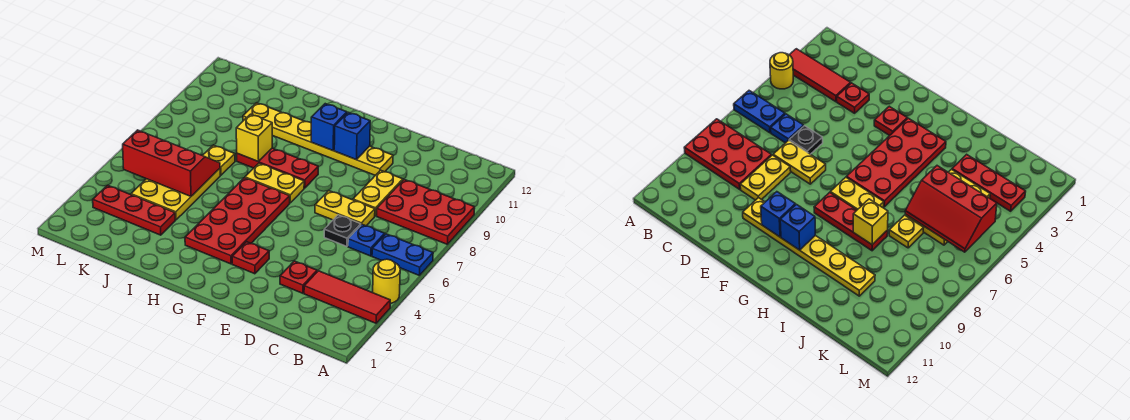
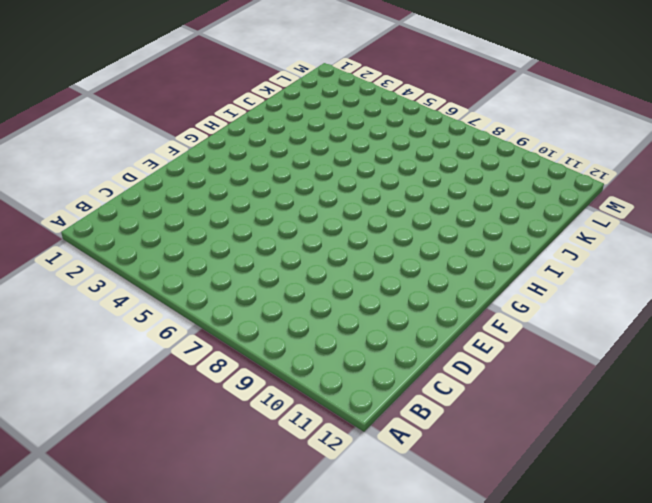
none -> red tile A3:C3 level 1
none -> yellow round brick A4 level 1
none -> blue plate A6:B6 level 1

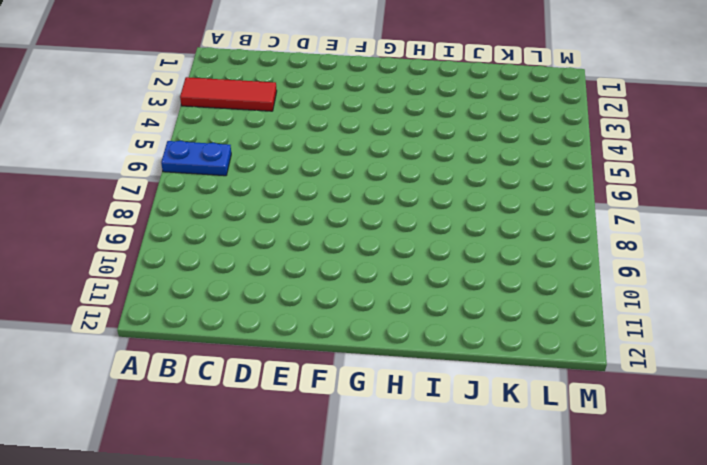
none -> yellow round brick A4 level 1
none -> red plate A8:C9 level 1
none -> blue plate C6 level 1

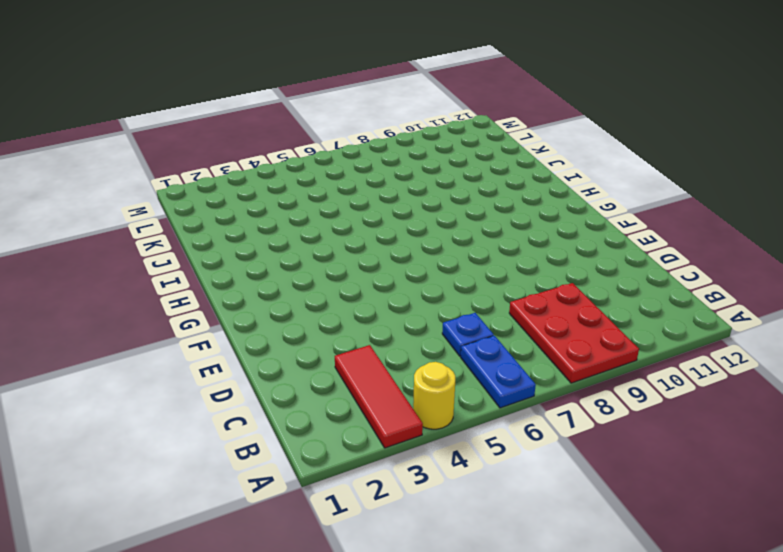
none -> red plate D3 level 1
none -> black plate D6 level 1
none -> yellow plate D7:E7 level 1

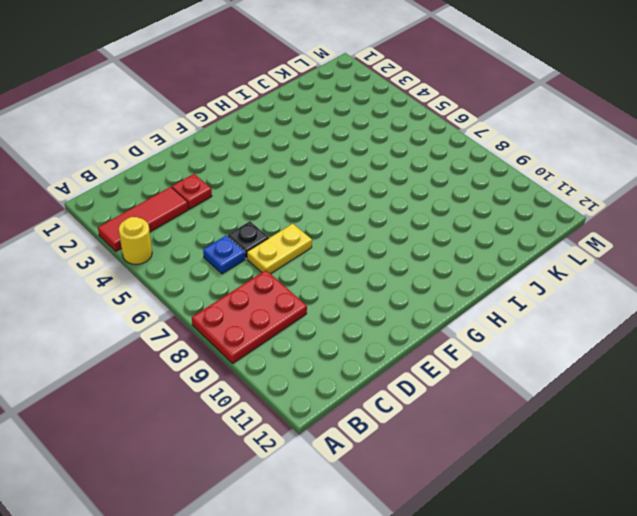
none -> blue plate A6:B6 level 1
none -> yellow plate D8:D9 level 1
none -> yellow plate E10:J10 level 1

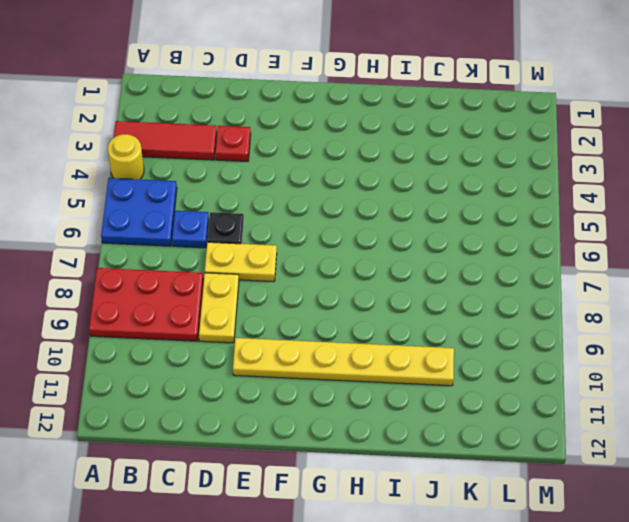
blue plate A5:B6 level 1 -> blue plate A6:B6 level 1
none -> red plate F3 level 1
none -> red plate G3:H6 level 1
none -> yellow plate G7:H7 level 1

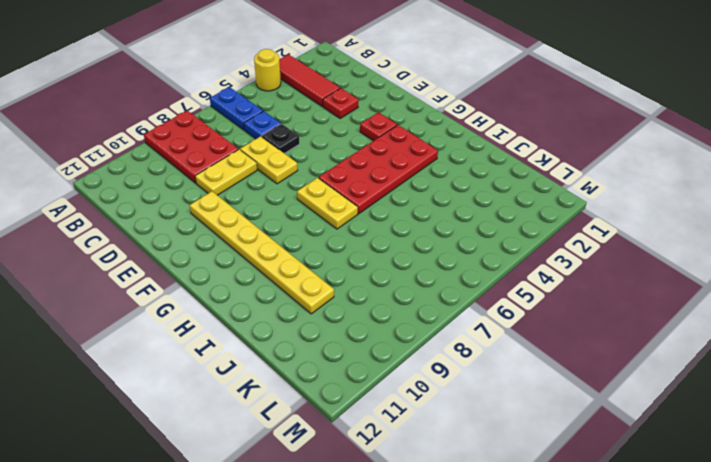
none -> red plate G8:I8 level 1
none -> red plate J3:L3 level 1
none -> yellow plate J4:K6 level 1

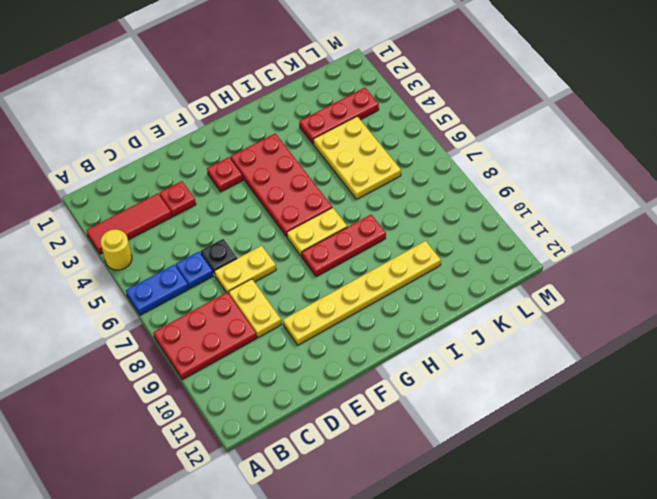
none -> yellow plate J7 level 1
none -> blue brick F10 level 2
none -> blue brick G10 level 2

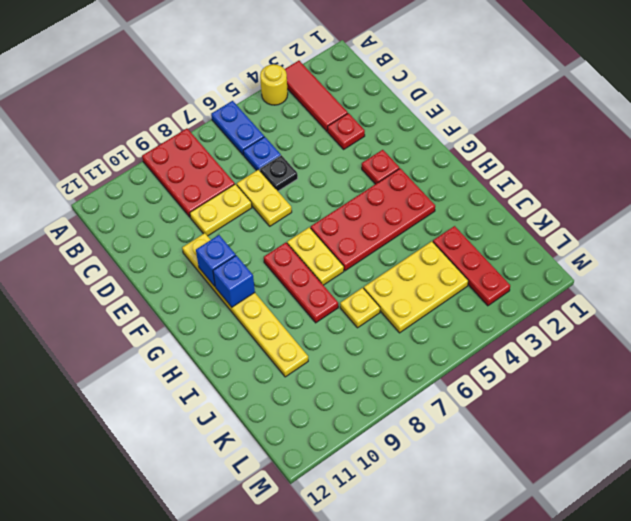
none -> yellow brick I8 level 2
none -> red slope J5:L6 level 2 top 5

